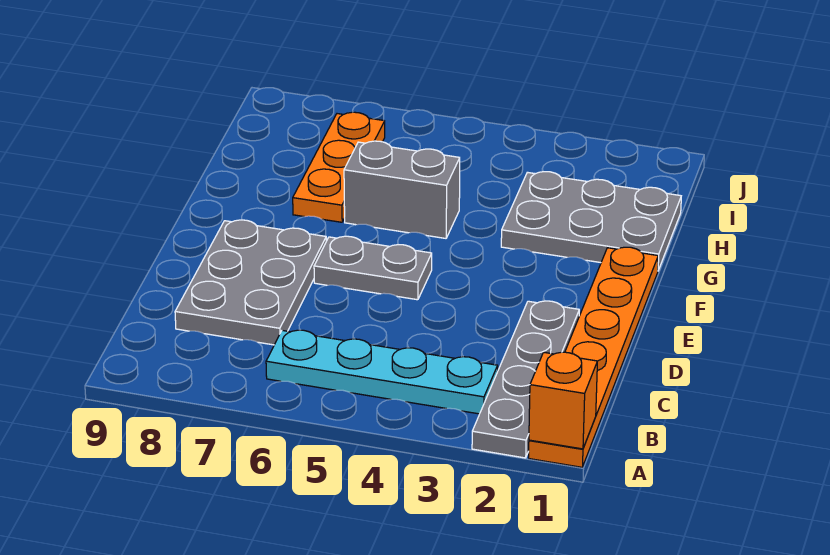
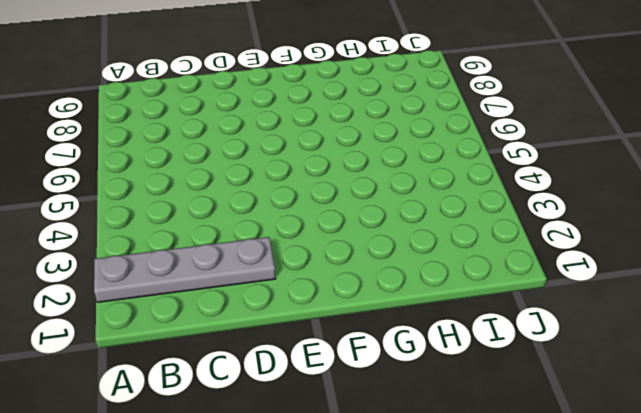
none -> orange plate A1:F1 level 1
none -> cyan plate B3:B6 level 1

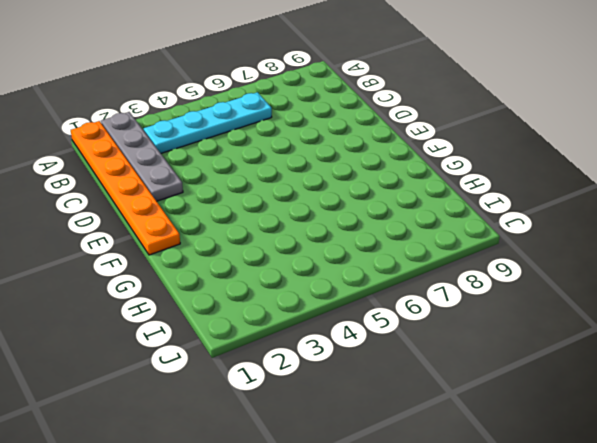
none -> grey plate C7:E8 level 1
none -> grey plate E5:E6 level 1

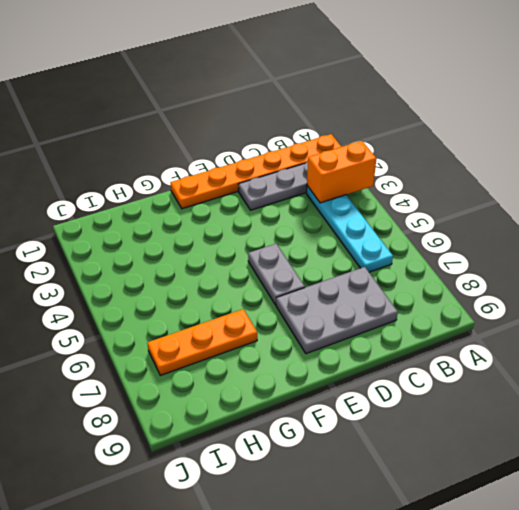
orange brick A3:B3 level 2 -> none
none -> grey plate G1:H3 level 1
none -> grey brick G5:G6 level 1

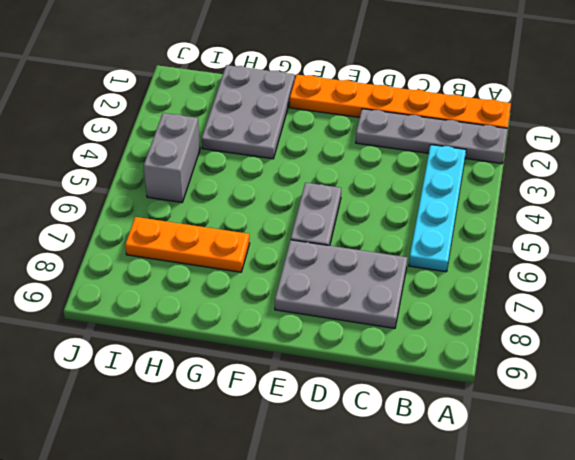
grey brick I4:I5 level 1 -> grey brick G5:G6 level 1
none -> orange brick A1 level 2

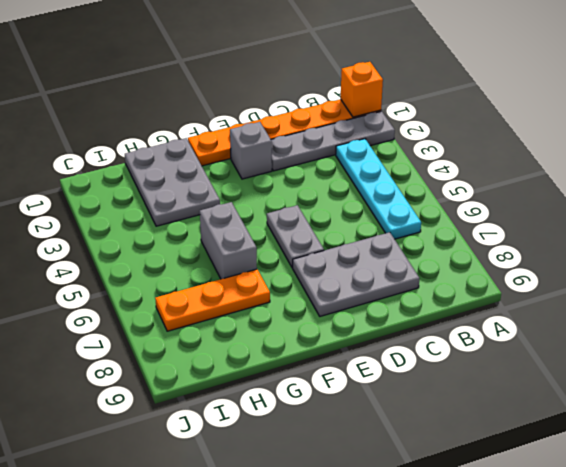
grey brick E2 level 1 -> none

